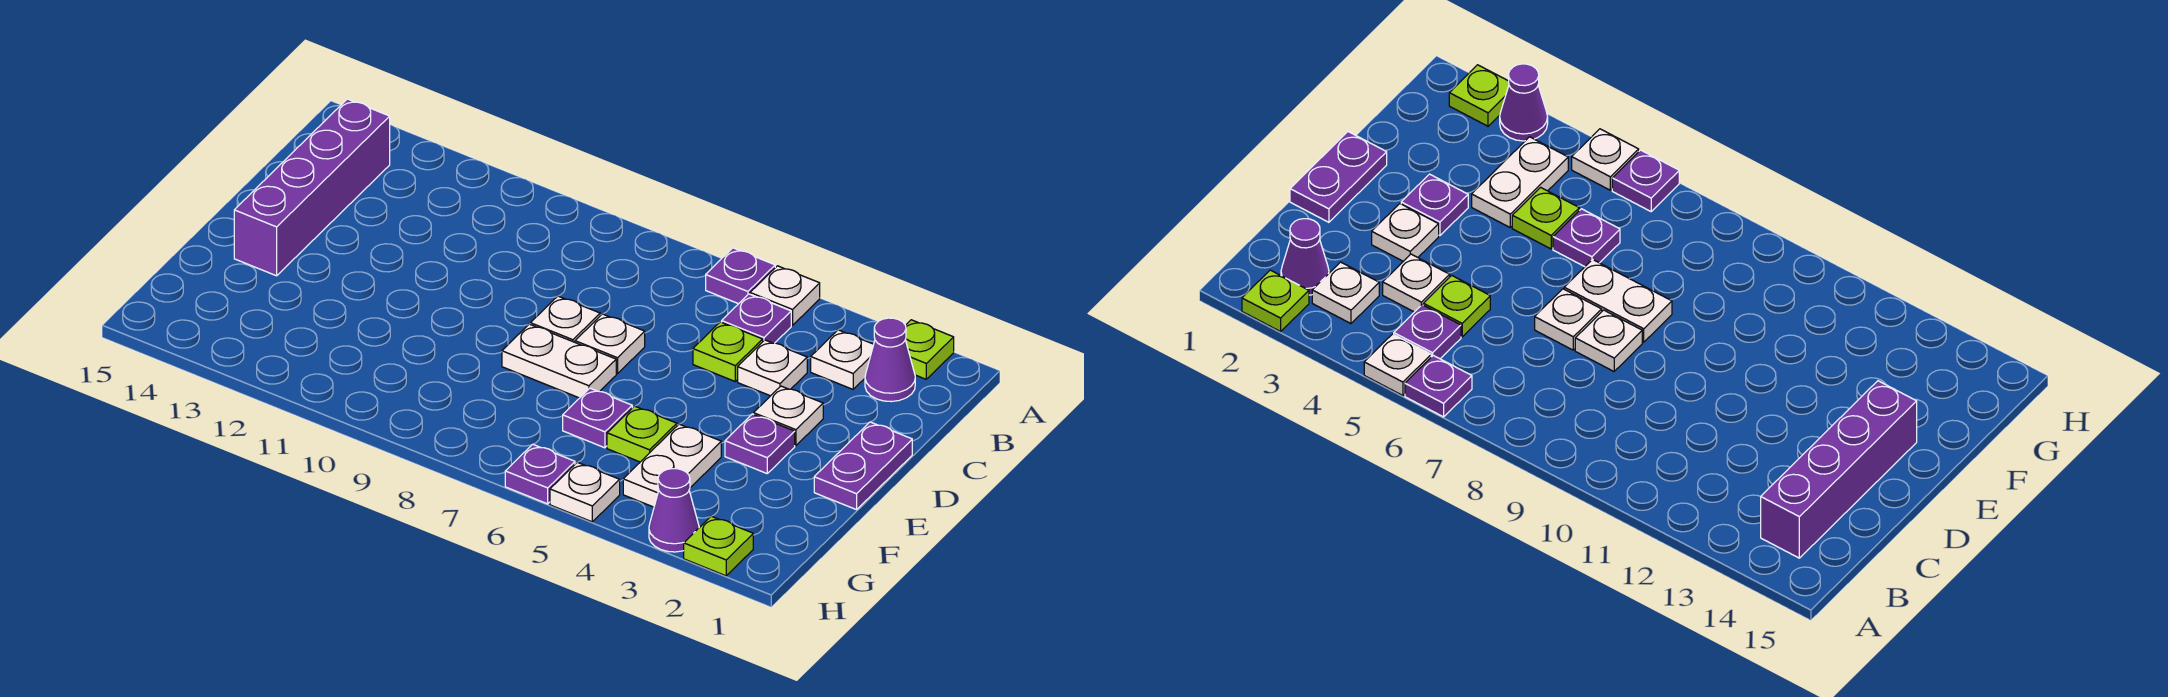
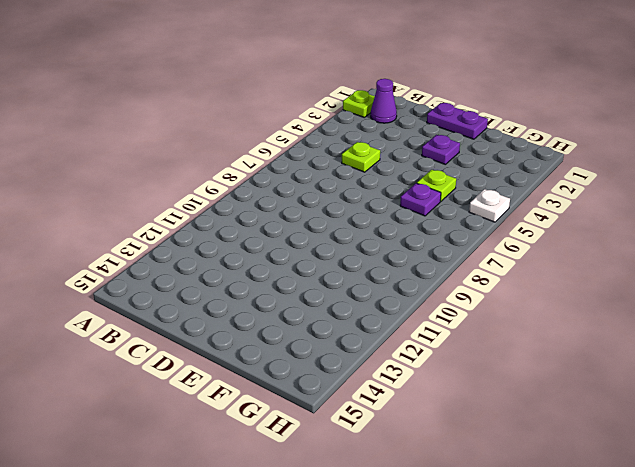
none -> white plate A5 level 1
none -> purple plate A6 level 1
none -> white plate B3 level 1

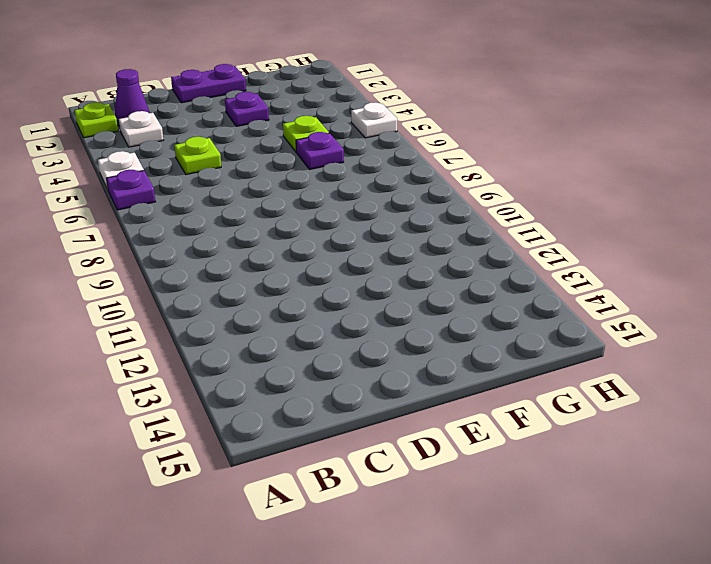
none -> purple plate B5 level 1
none -> purple brick B14:E14 level 1
none -> white plate C4 level 1

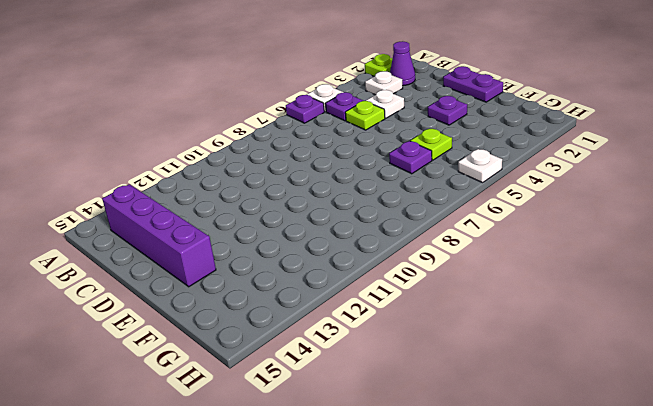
none -> white plate D3 level 1
none -> white plate D7 level 1
none -> white plate D8 level 1

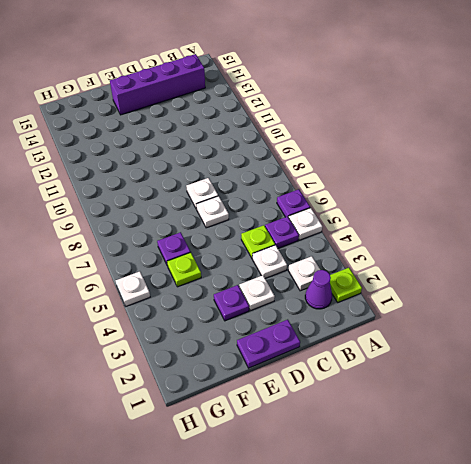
none -> white plate E7:E8 level 1
none -> white plate F4:G4 level 1
none -> lime plate H2 level 1

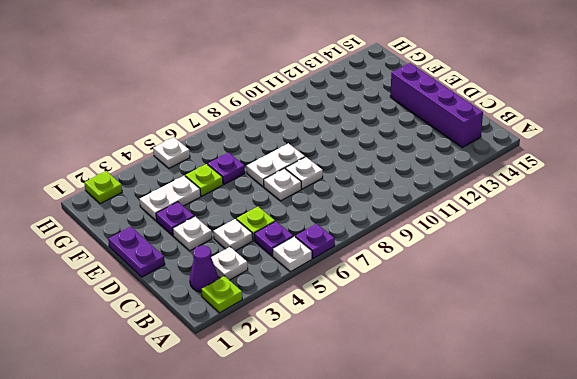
white plate F3:F4 level 1 -> white plate F4:G4 level 1
none -> purple cone H3 level 1
none -> purple plate H6 level 1

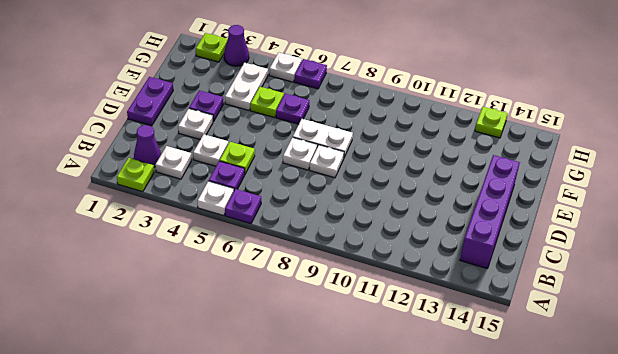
lime plate H13 level 1 -> none

